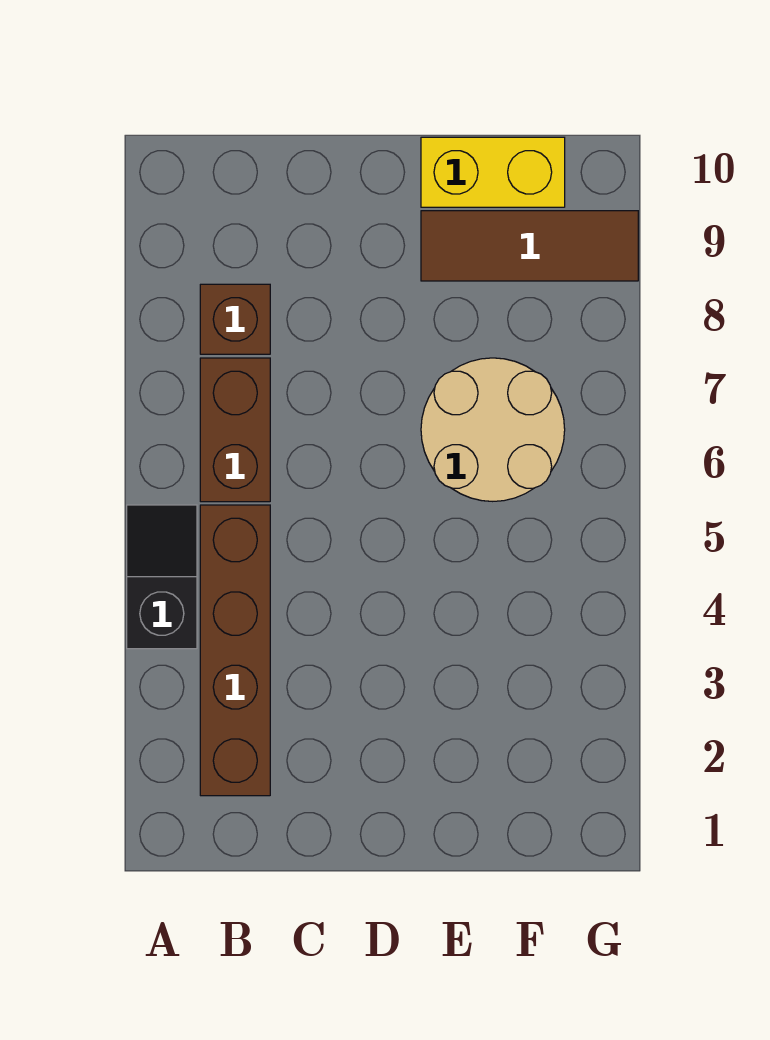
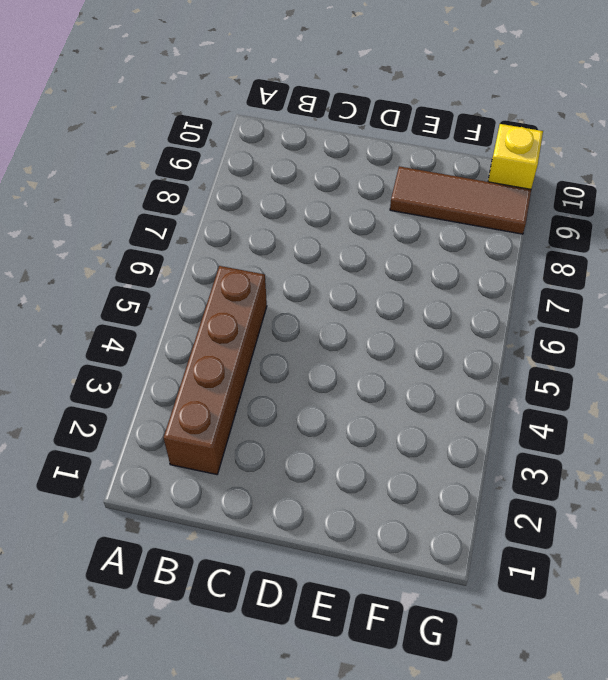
yellow brick G10 level 1 -> none
none -> black slope A4:A5 level 1 top 4
none -> brown brick B6:B7 level 1

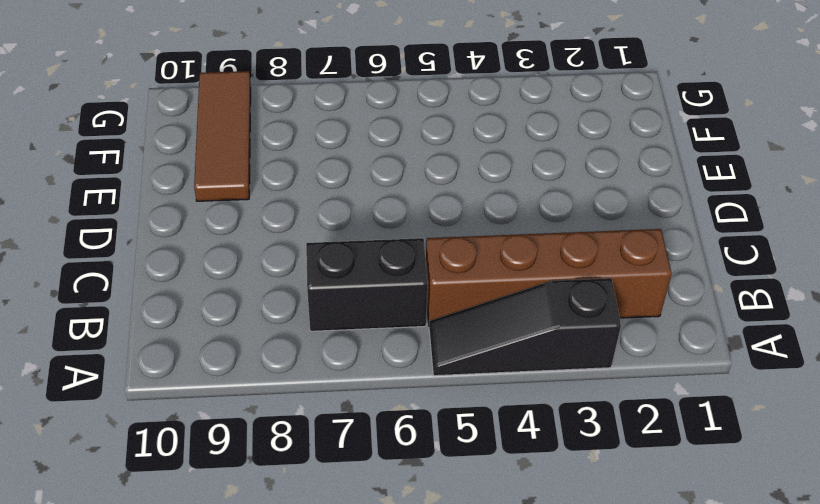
black slope A3:A5 level 1 top 3 -> black slope A4:A5 level 1 top 4
black brick B6:B7 level 1 -> brown brick B6:B7 level 1
none -> brown brick B8 level 1
none -> tan round brick E6:F7 level 1

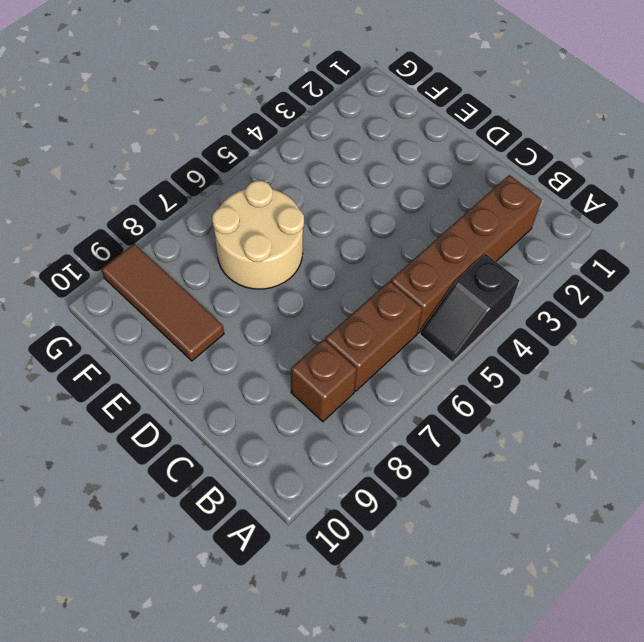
none -> yellow brick E10:F10 level 1

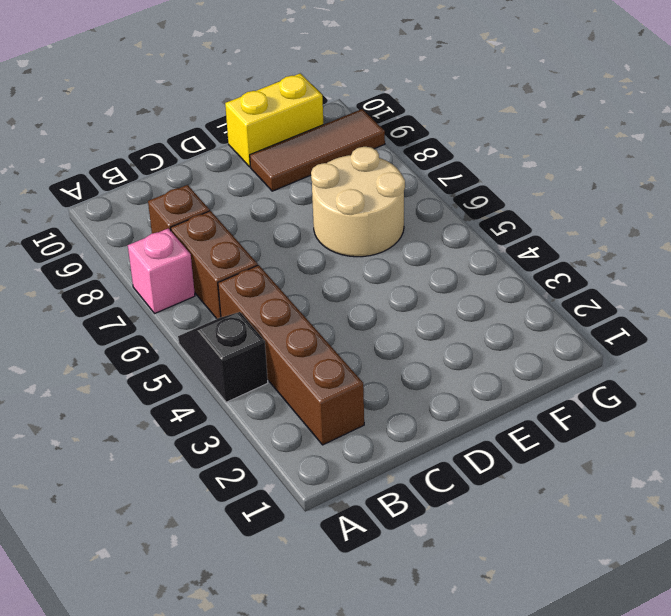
pink brick A7 level 1 -> none

